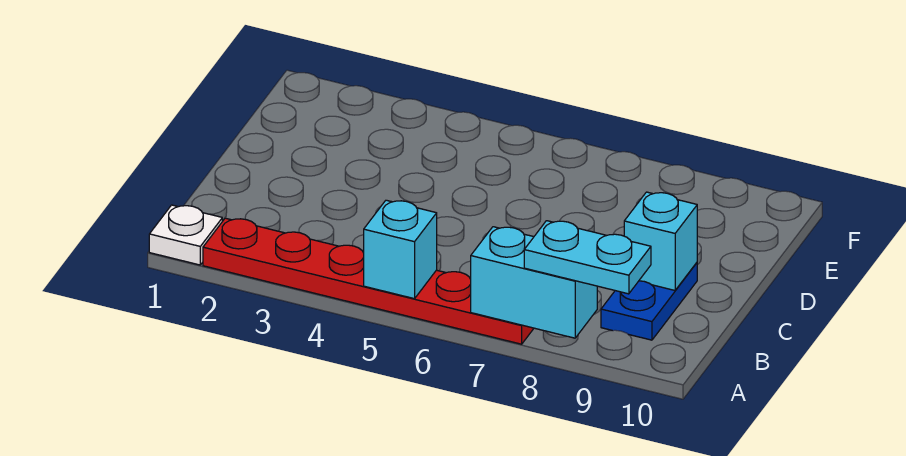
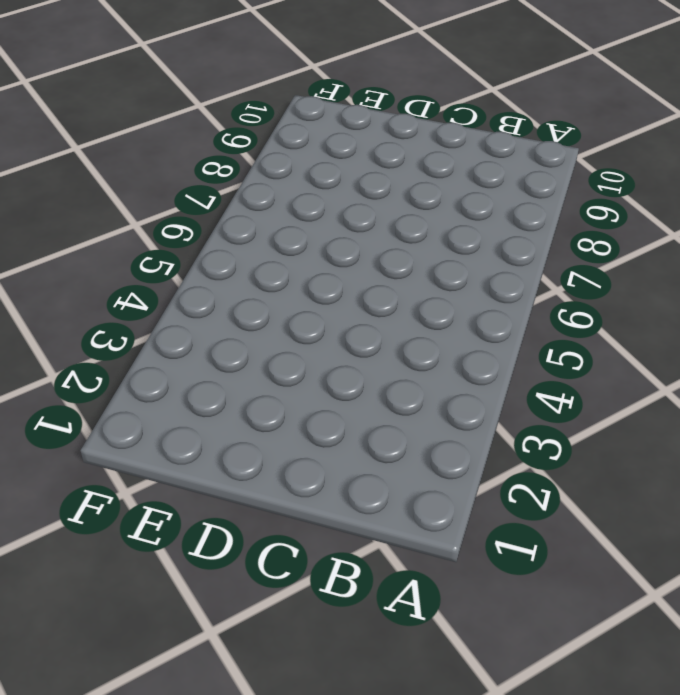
none -> white plate A1 level 1
none -> red plate A2:A7 level 1

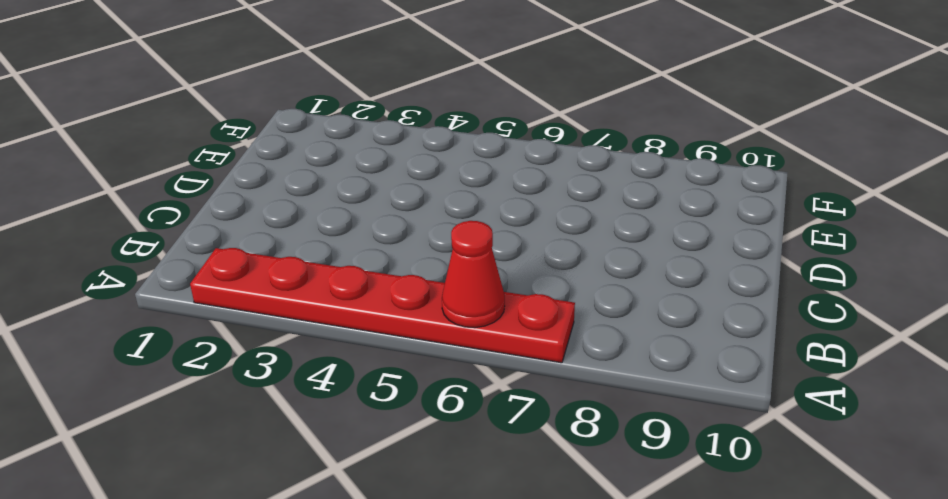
red cone A6 level 2 -> none
none -> white plate A1 level 1
none -> blue plate B9:C9 level 1

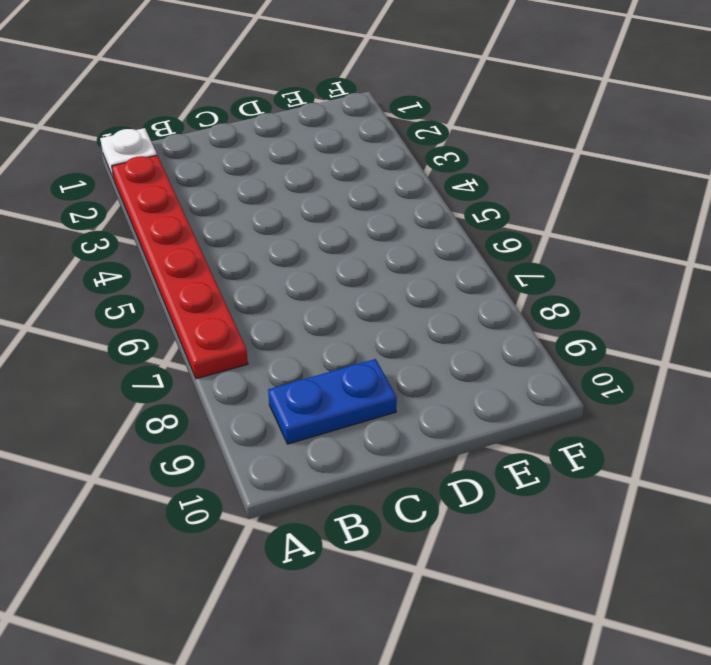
none -> cyan brick A5 level 2
none -> cyan brick A7:A8 level 2

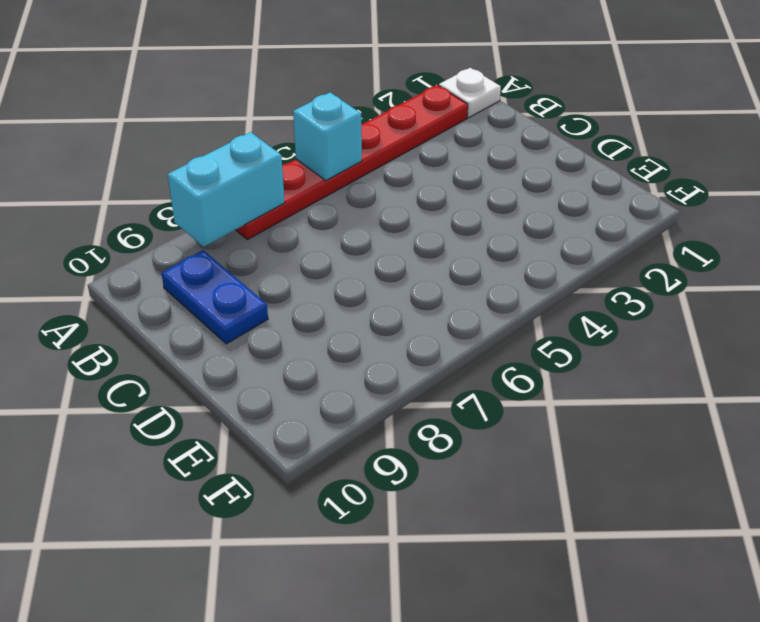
none -> cyan brick C9 level 2
none -> cyan plate A8:A9 level 3

